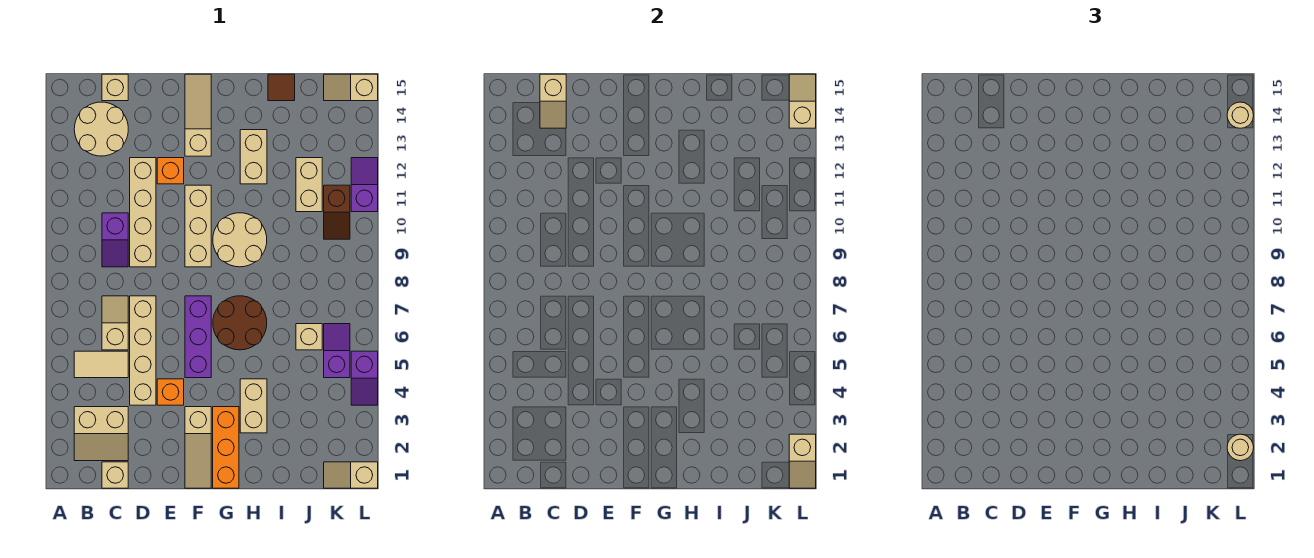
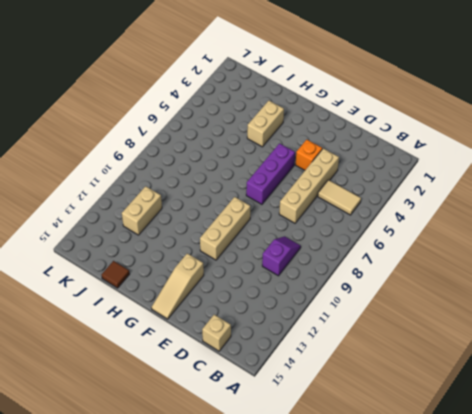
none -> tan slope B2:C3 level 1 top 3
none -> tan round brick B13:C14 level 1
none -> tan brick C1 level 1
none -> tan slope C6:C7 level 1 top 6

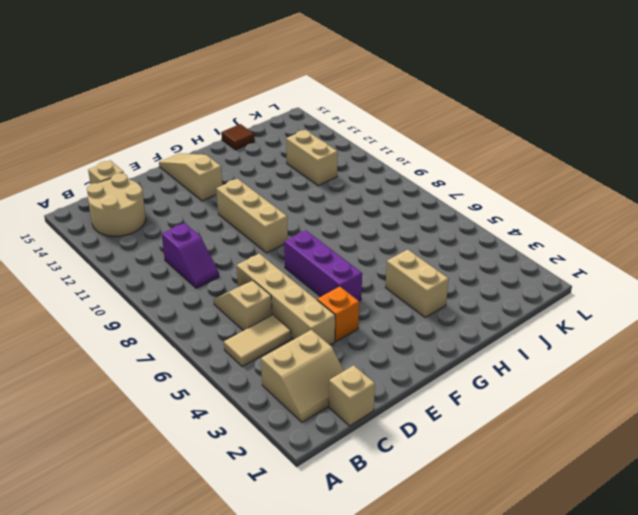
none -> tan brick D9:D12 level 1
none -> orange brick E12 level 1
none -> tan slope F1:F3 level 1 top 3
none -> orange brick G1:G3 level 1

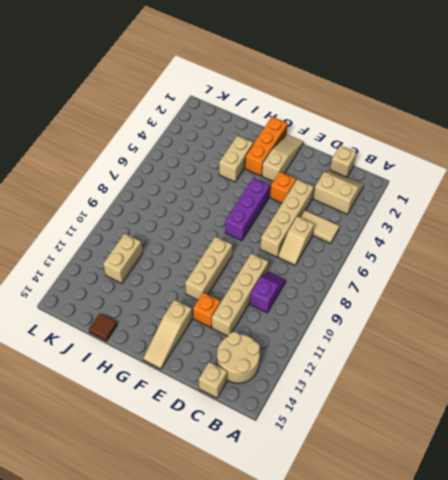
none -> brown round brick G6:H7 level 1
none -> tan round brick G9:H10 level 1
none -> tan brick H12:H13 level 1
none -> tan brick J6 level 1

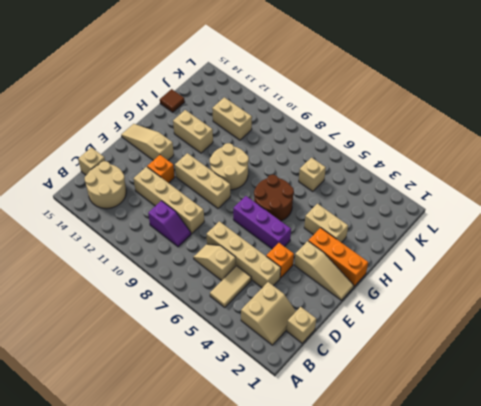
none -> tan slope K1:L1 level 1 top L
none -> purple slope K5:K6 level 1 top 5
none -> brown slope K10:K11 level 1 top 11
none -> tan slope K15:L15 level 1 top L

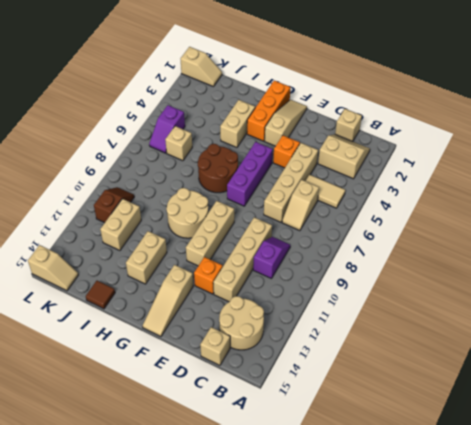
none -> purple slope L4:L5 level 1 top 5
none -> purple slope L11:L12 level 1 top 11
none -> tan slope C14:C15 level 2 top 15
none -> tan slope L1:L2 level 2 top 2

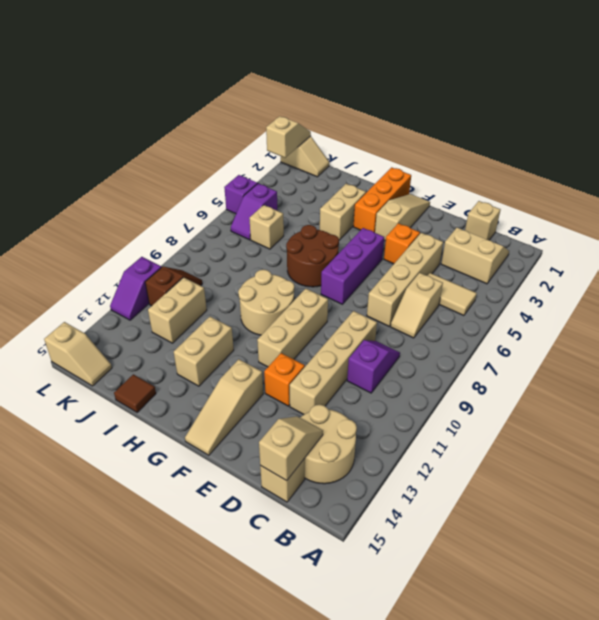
none -> tan slope L14:L15 level 2 top 14
none -> tan round brick L2 level 3
none -> tan round brick L14 level 3

